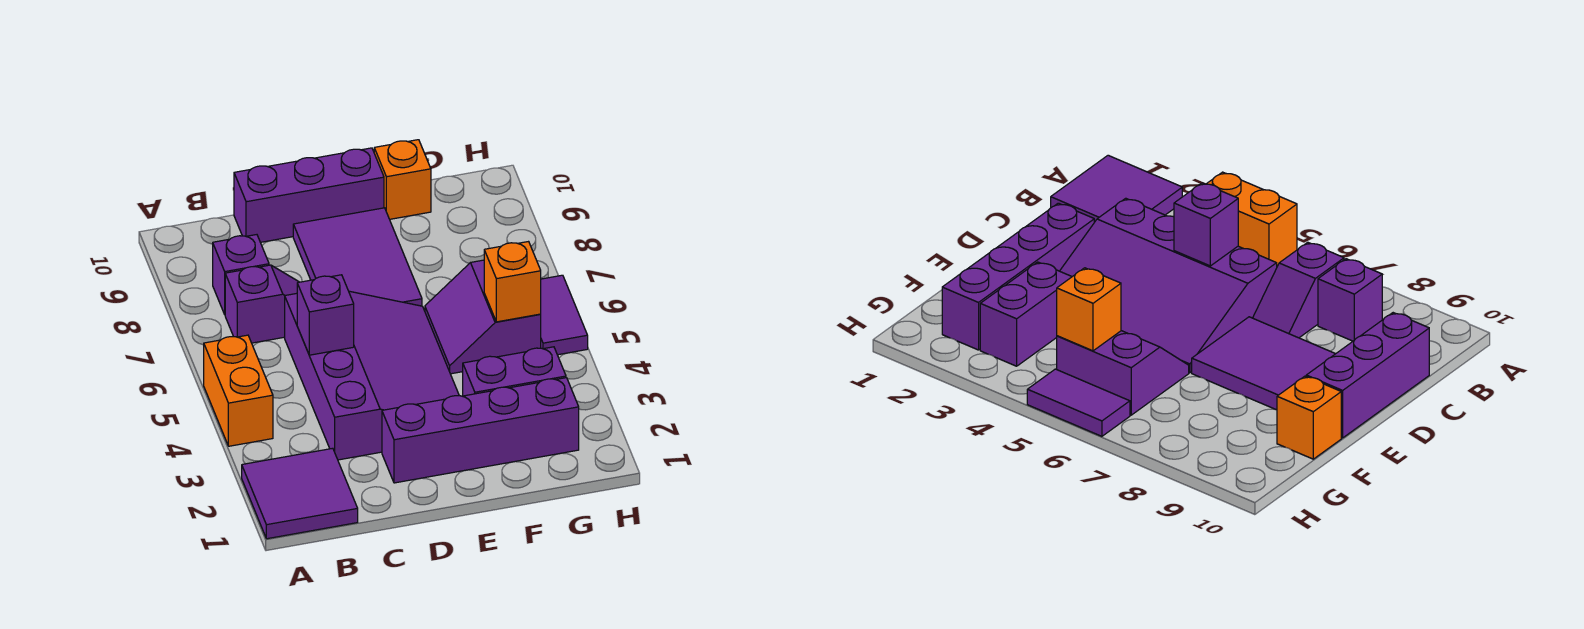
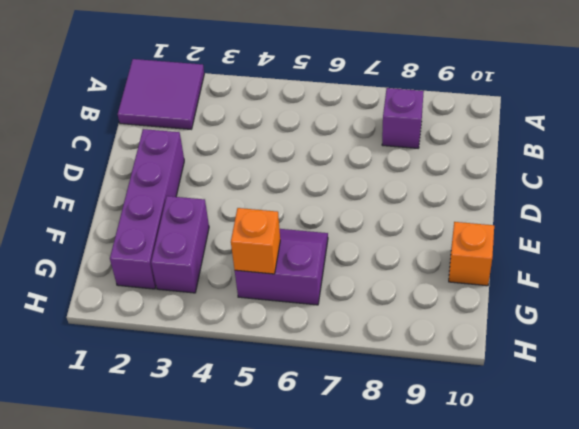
none -> orange brick A4:A5 level 1
none -> purple slope B7:C7 level 1 top B
none -> purple slope C3:E6 level 1 top C

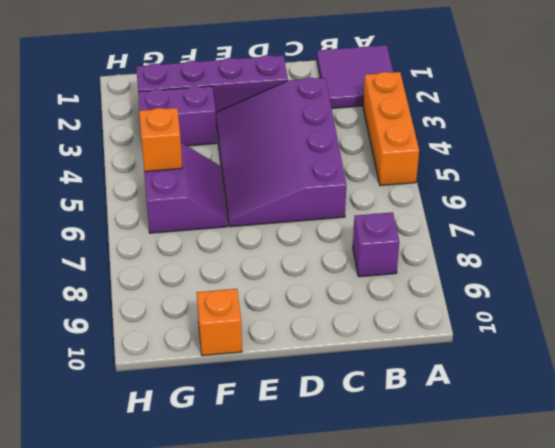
orange brick A3:A5 level 1 -> orange brick A4:A5 level 1
none -> purple slope B7:C7 level 1 top B
none -> purple brick C10:E10 level 1
none -> purple tile D7:E9 level 1

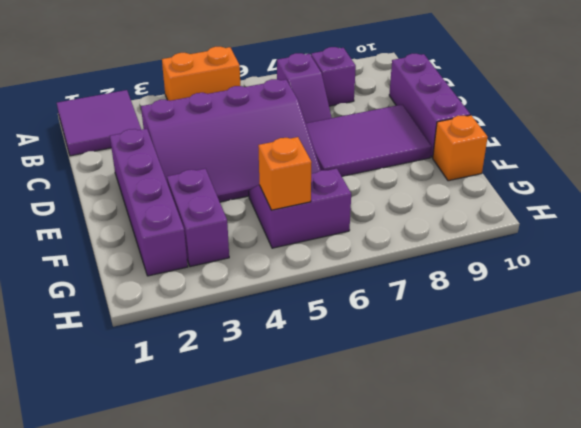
none -> purple tile H5:H6 level 1
none -> purple brick C5 level 2

